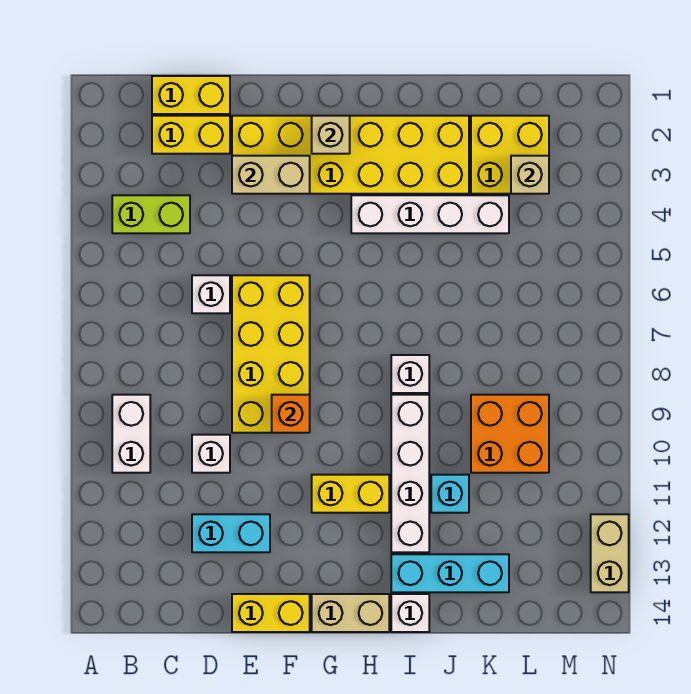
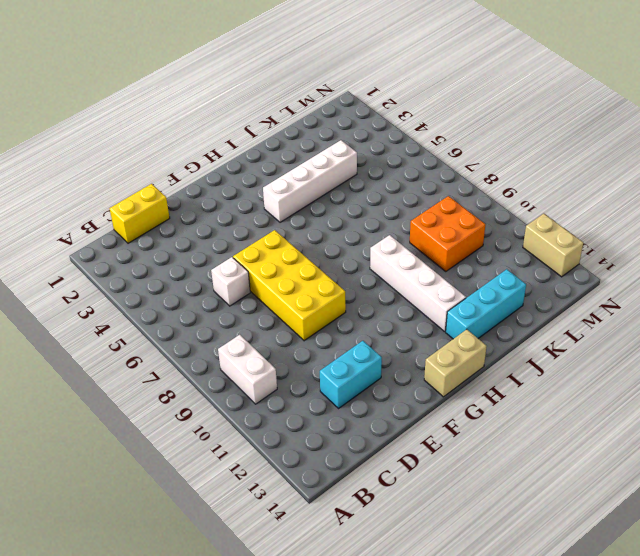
none -> lime brick B4:C4 level 1
none -> yellow brick C2:D2 level 1
none -> white brick D10 level 1

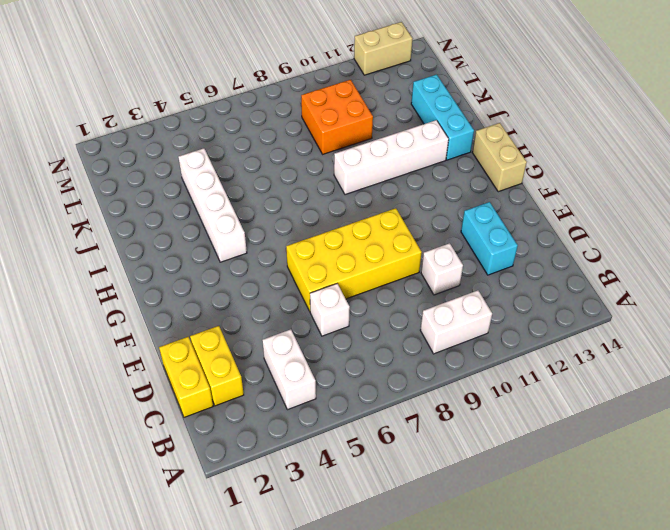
white brick B4:C4 level 1 -> lime brick B4:C4 level 1
none -> yellow brick E2:J3 level 1
none -> yellow brick E14:F14 level 1
none -> yellow brick G11:H11 level 1

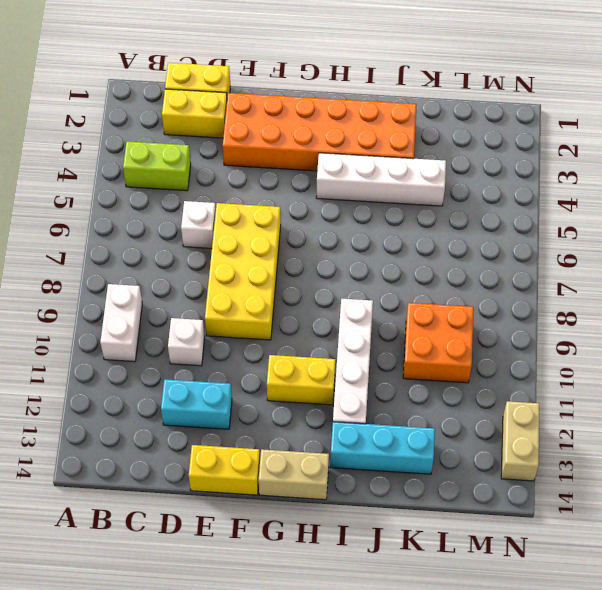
orange brick E2:J3 level 1 -> yellow brick E2:J3 level 1
none -> white brick I8 level 1
none -> white brick I14 level 1
none -> cyan brick J11 level 1

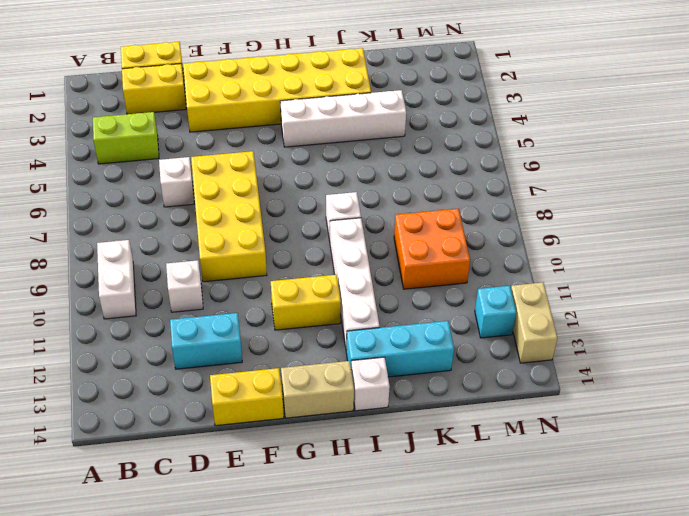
cyan brick M12 level 1 -> cyan brick J11 level 1
none -> yellow brick K2:L3 level 1
none -> tan brick E3:F3 level 2
none -> orange brick F9 level 2

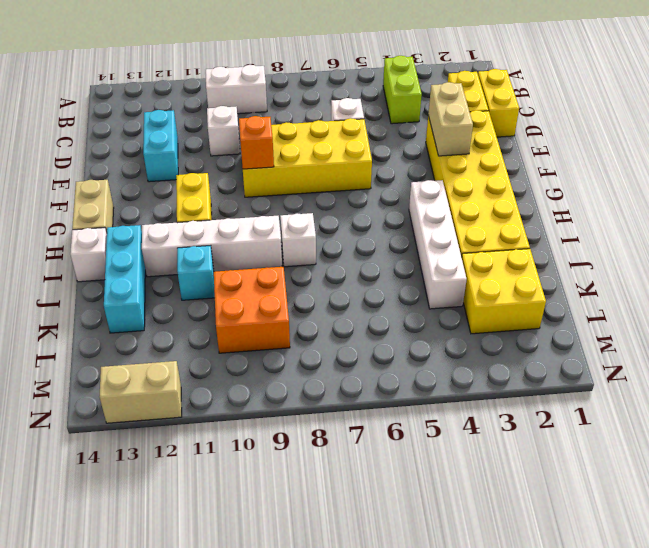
none -> yellow brick E14:F14 level 1
none -> tan brick G2 level 2
none -> tan brick L3 level 2

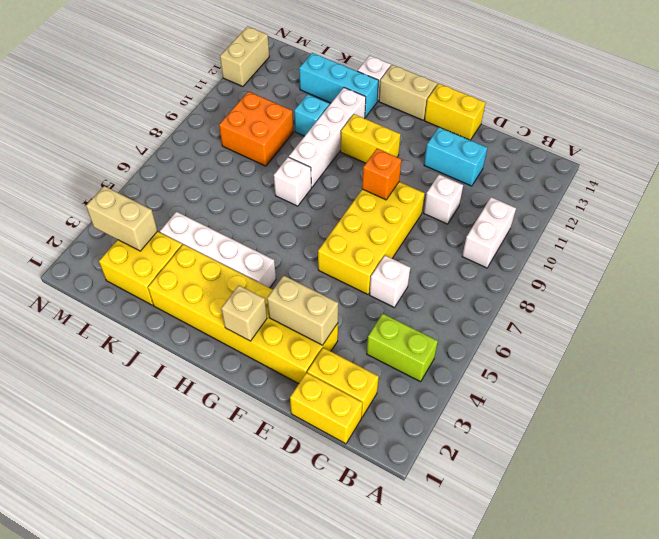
tan brick L3:M3 level 2 -> tan brick L3 level 2

